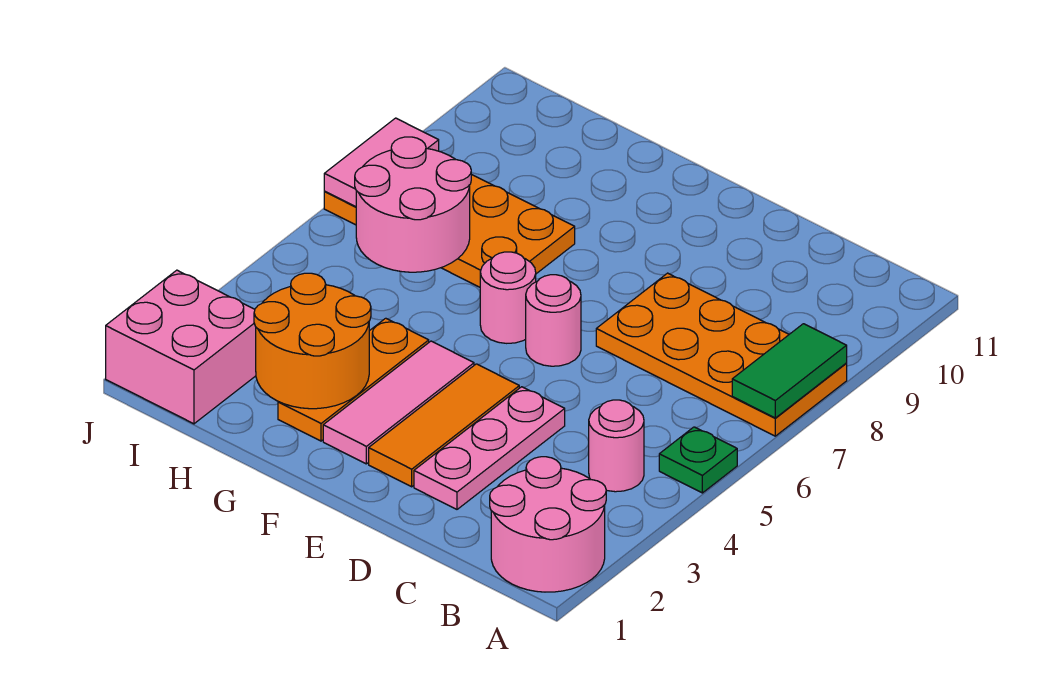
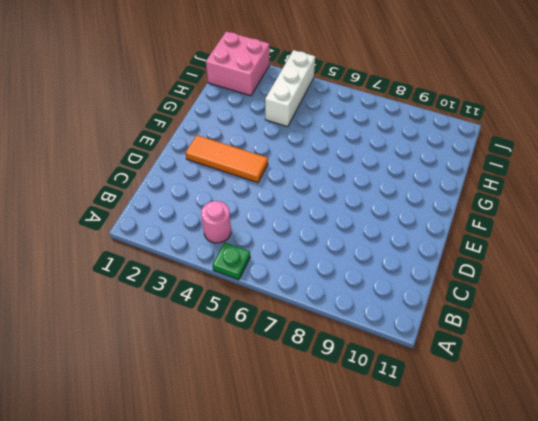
white brick H4:J4 level 1 -> none
none -> pink round brick A1:B2 level 1
none -> orange plate A7:D8 level 1
none -> pink plate D2:D4 level 1

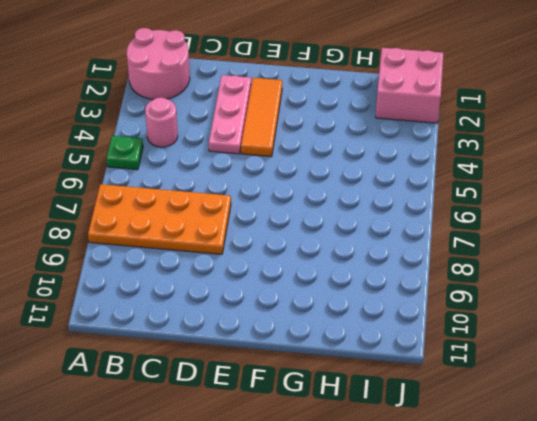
none -> pink round brick E6 level 1
none -> pink tile F2:F4 level 1
none -> pink round brick F6 level 1

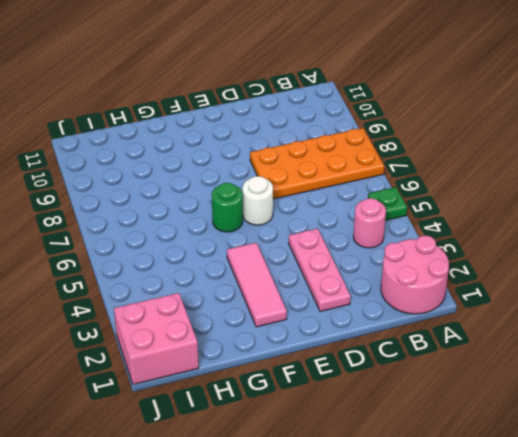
white round brick E6 level 1 -> pink round brick E6 level 1
green round brick F6 level 1 -> pink round brick F6 level 1
none -> orange tile E2:E4 level 1
none -> orange plate G2:G4 level 1
none -> orange plate G7:J8 level 1

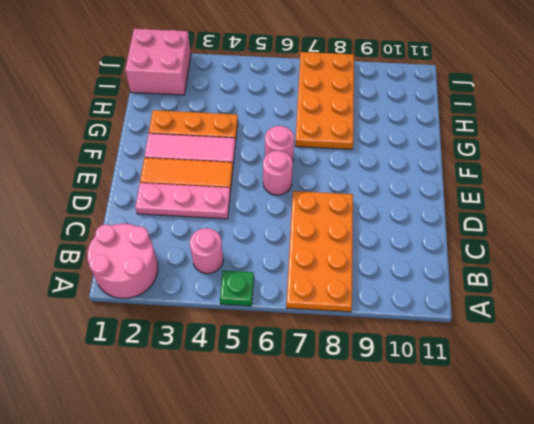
none -> green tile A7:A8 level 2
none -> orange round brick G2:H3 level 2
none -> pink round brick H6:I7 level 2

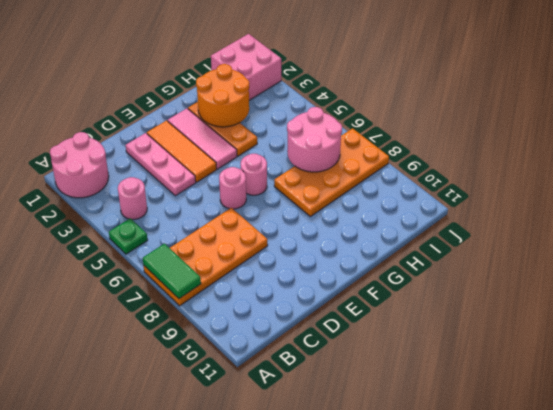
none -> pink tile J7:J8 level 2

